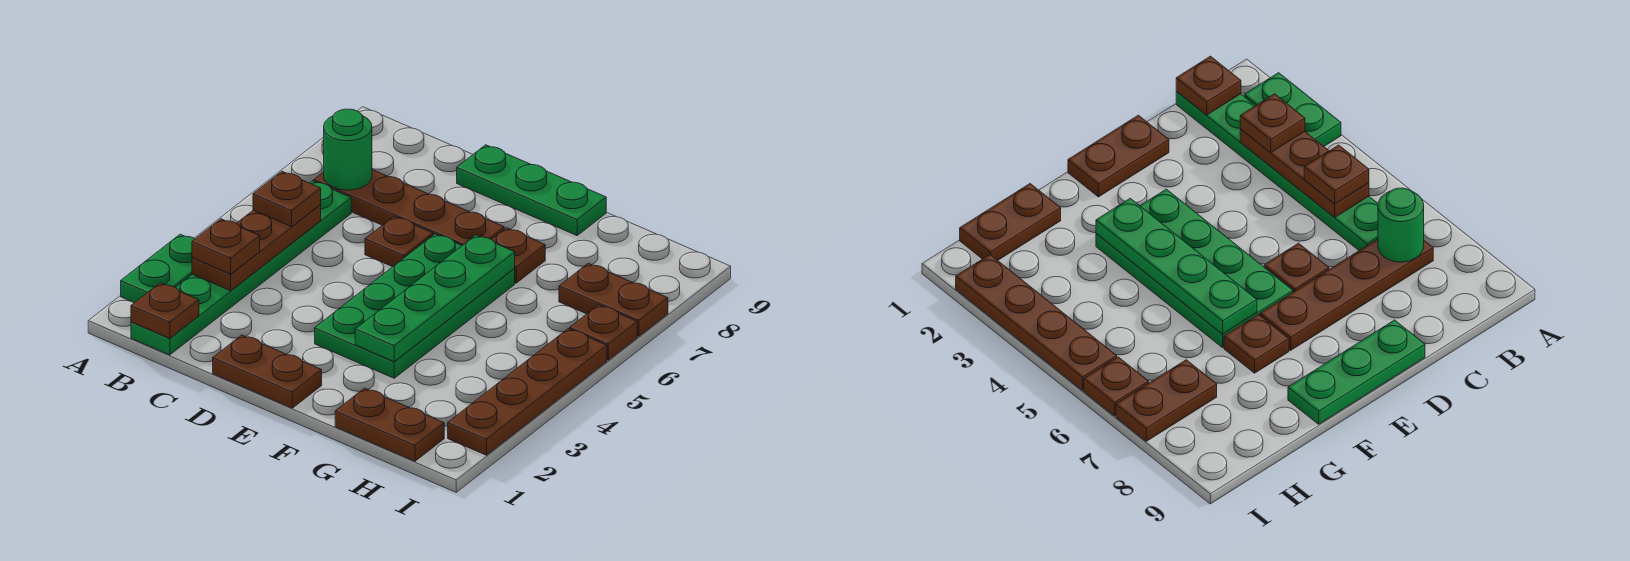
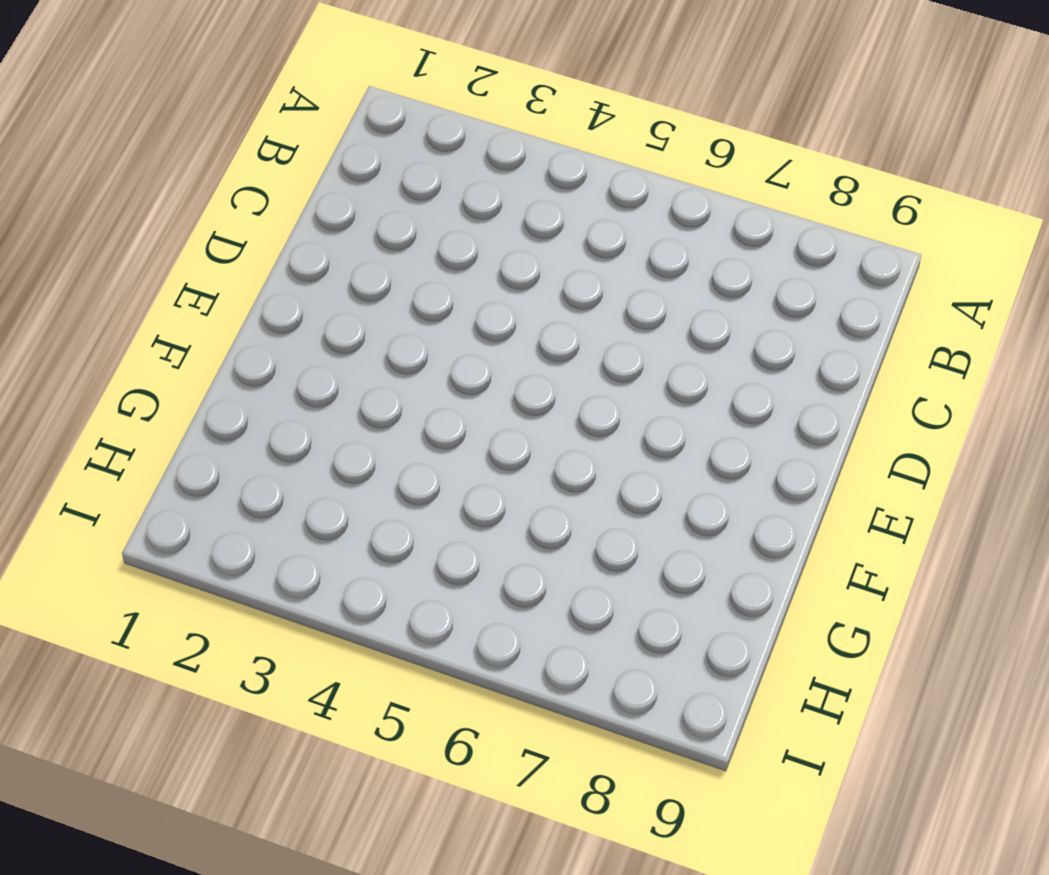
none -> green plate A2:A3 level 1
none -> green plate B1:B6 level 1
none -> brown plate B7:E7 level 1

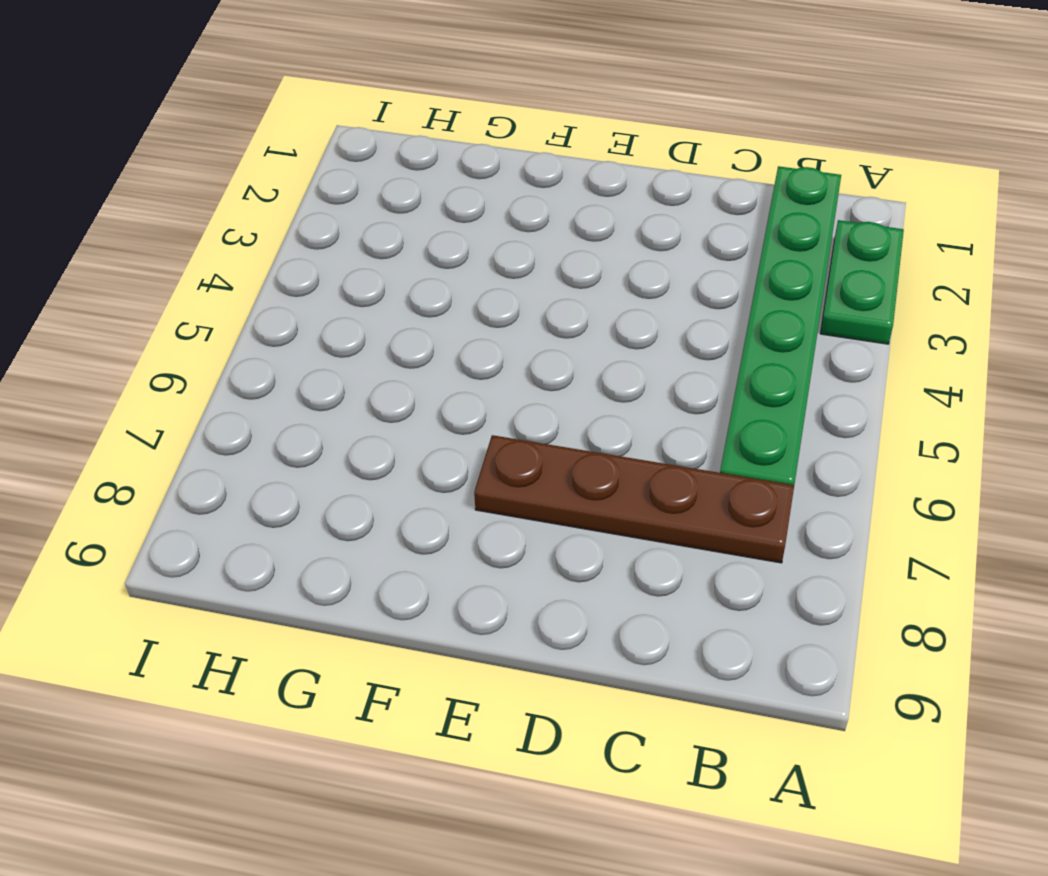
none -> brown plate D1:E1 level 1
none -> brown plate D6 level 1
none -> green plate D9:F9 level 1

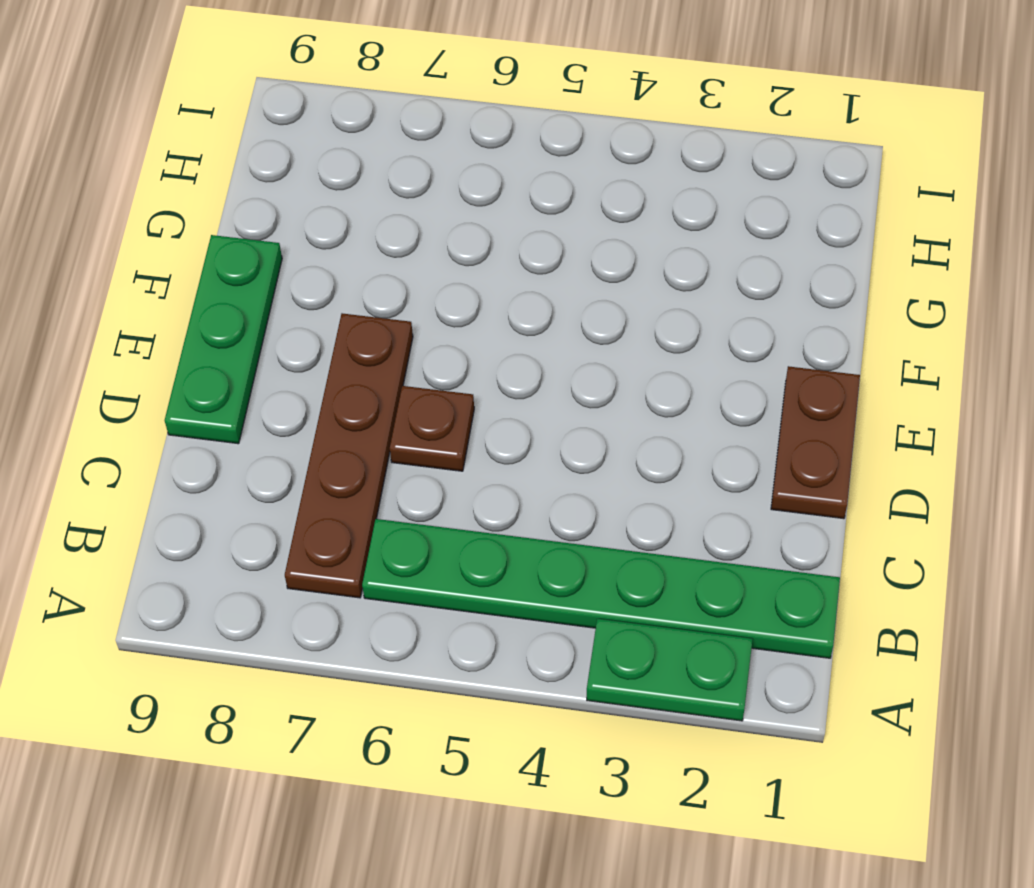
none -> green plate E3:F6 level 1
none -> brown plate F7 level 1
none -> brown plate G1:H1 level 1

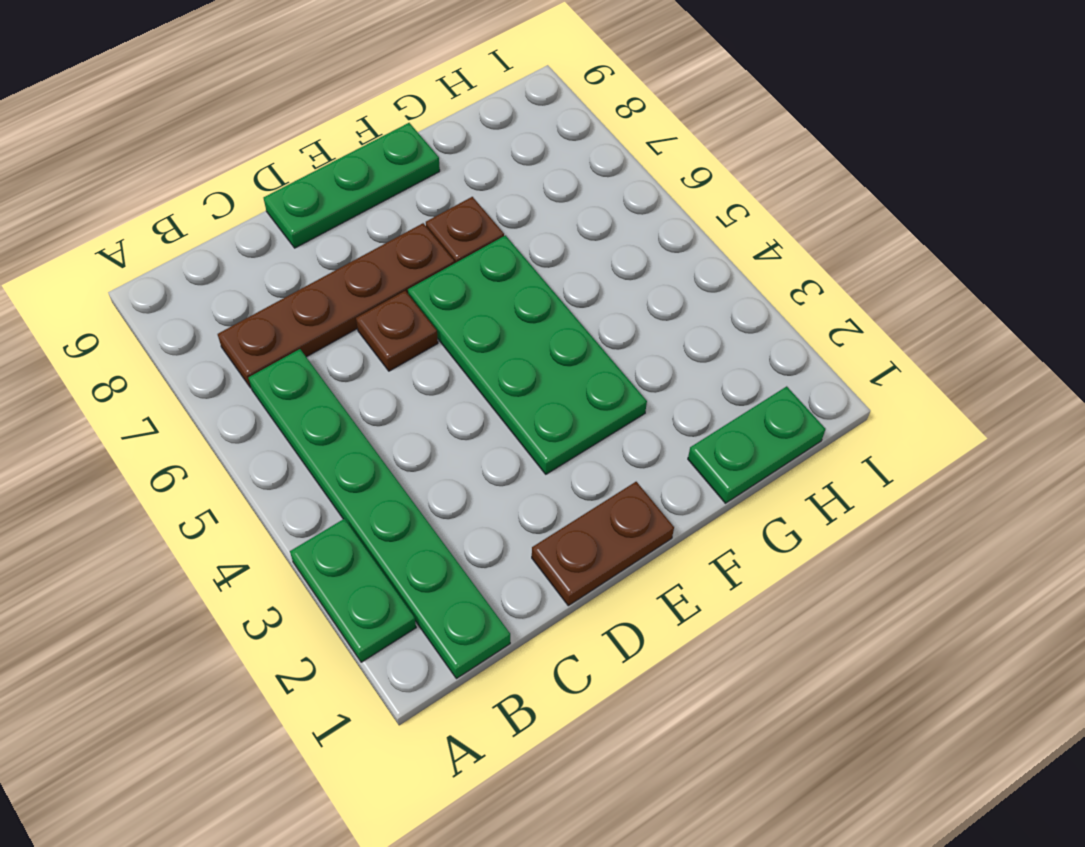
green plate G1:H1 level 1 -> brown plate G1:H1 level 1
none -> brown plate H7:I7 level 1
none -> brown plate I2:I5 level 1
none -> brown plate I6 level 1

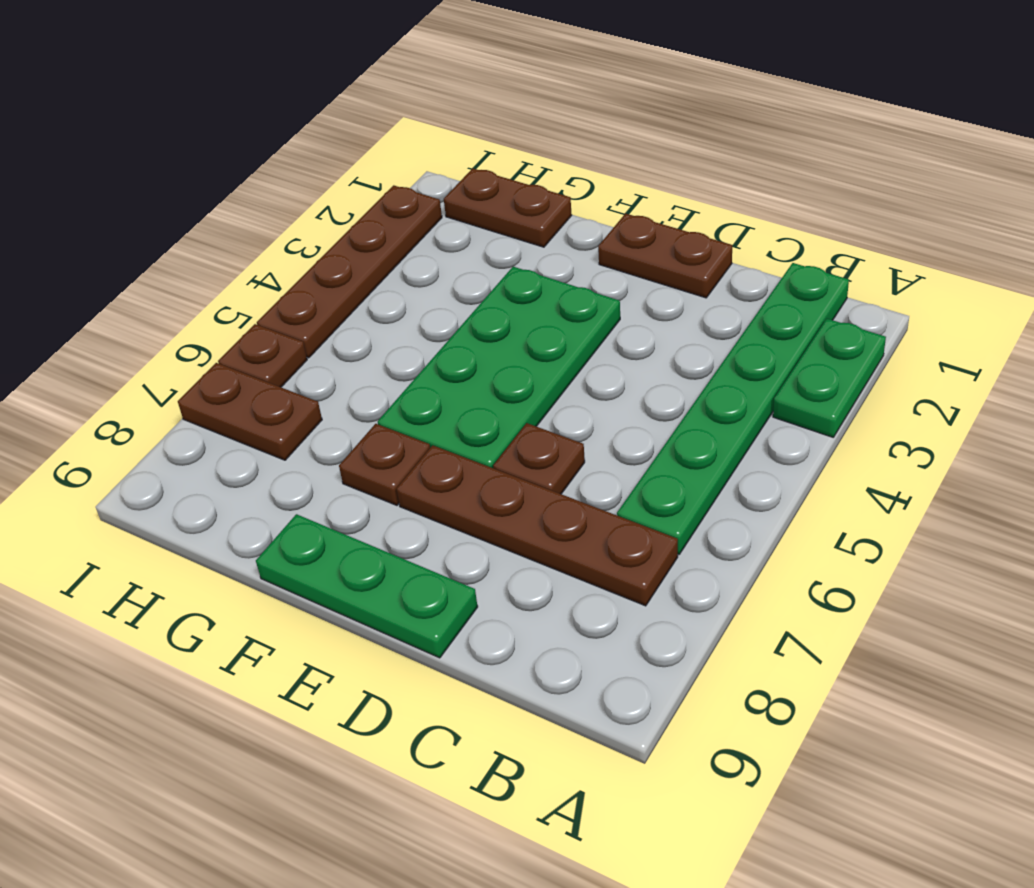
none -> brown plate B1 level 2
none -> brown plate B3:B5 level 2
none -> green round brick B7 level 2

